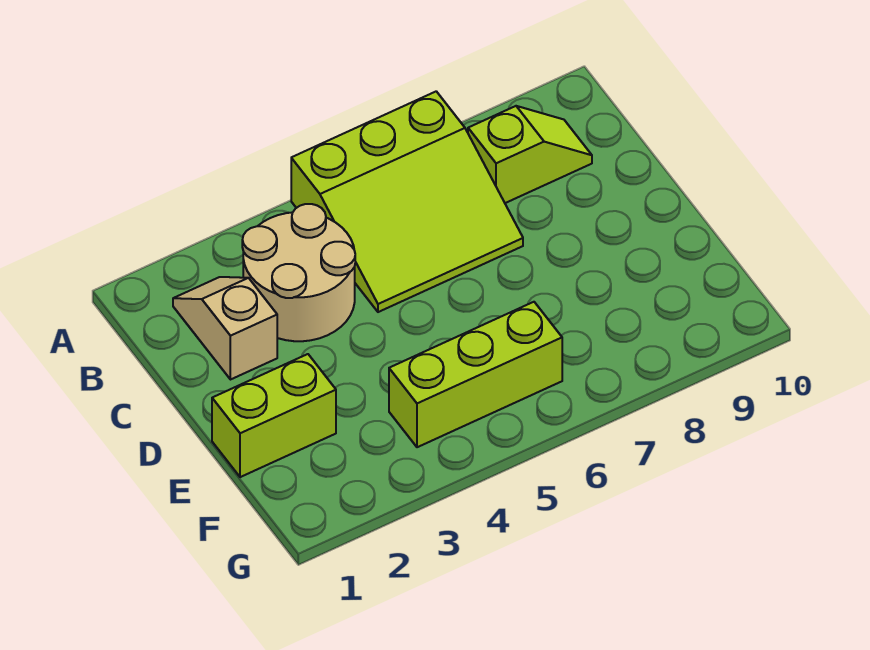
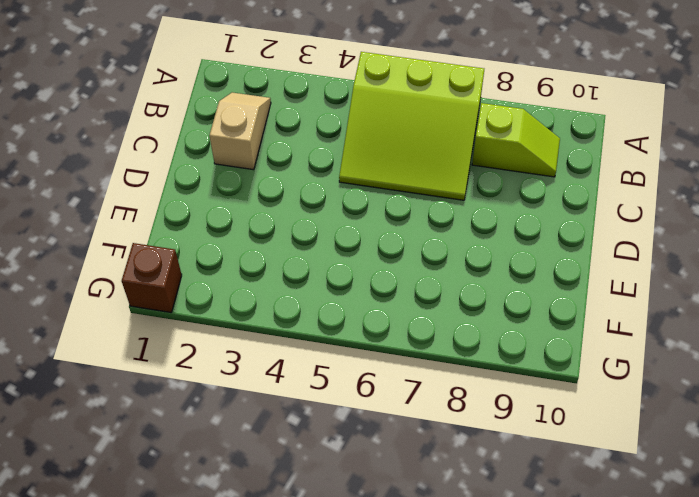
brown brick G1 level 1 -> none
none -> tan round brick B3:C4 level 1
none -> lime brick E1:E2 level 1

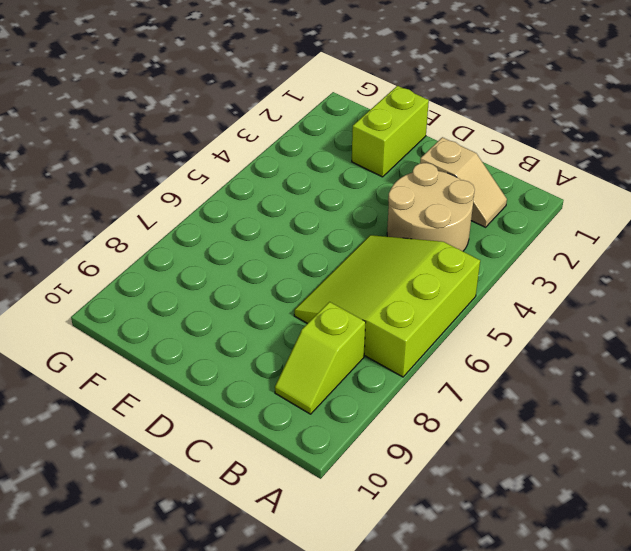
none -> lime brick F4:F6 level 1

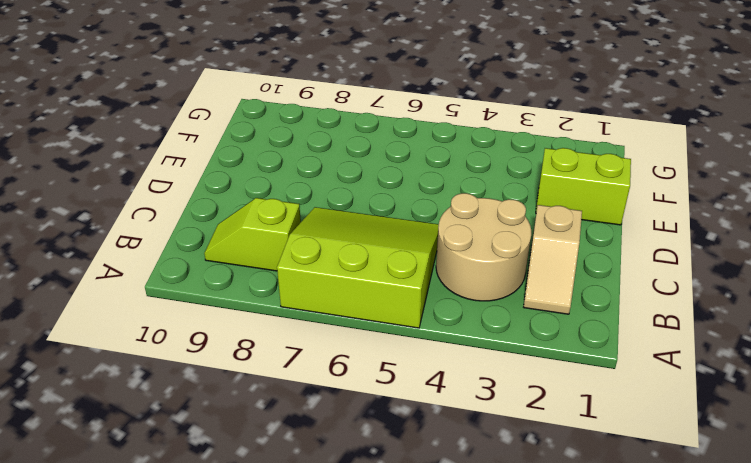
none -> lime brick F4:F6 level 1

